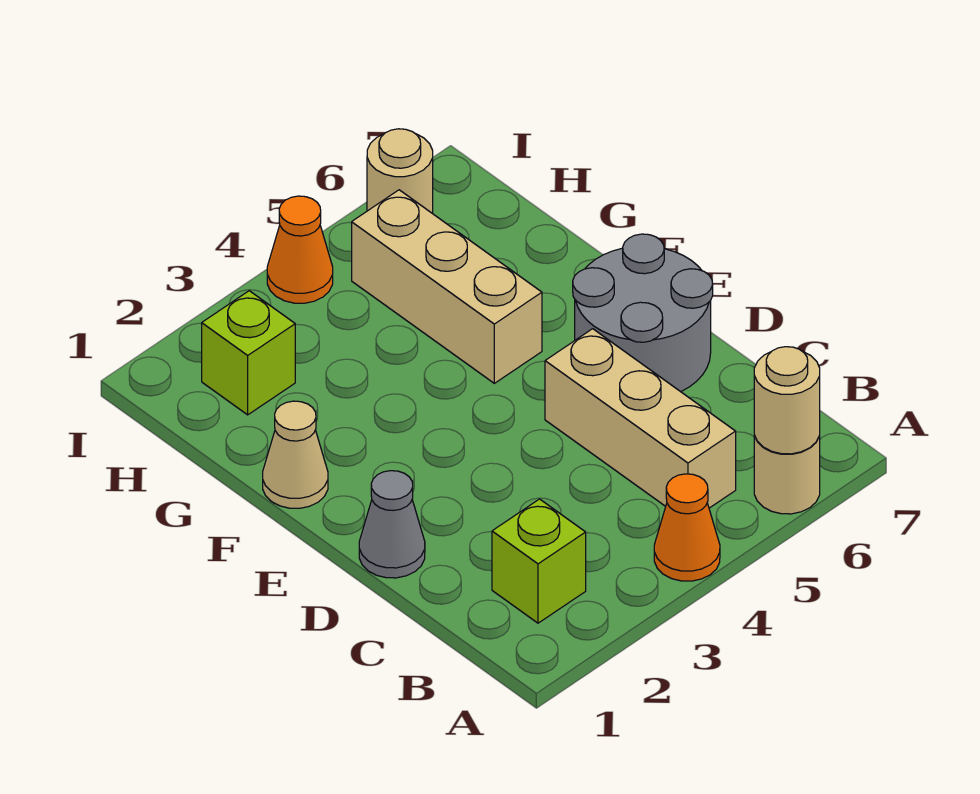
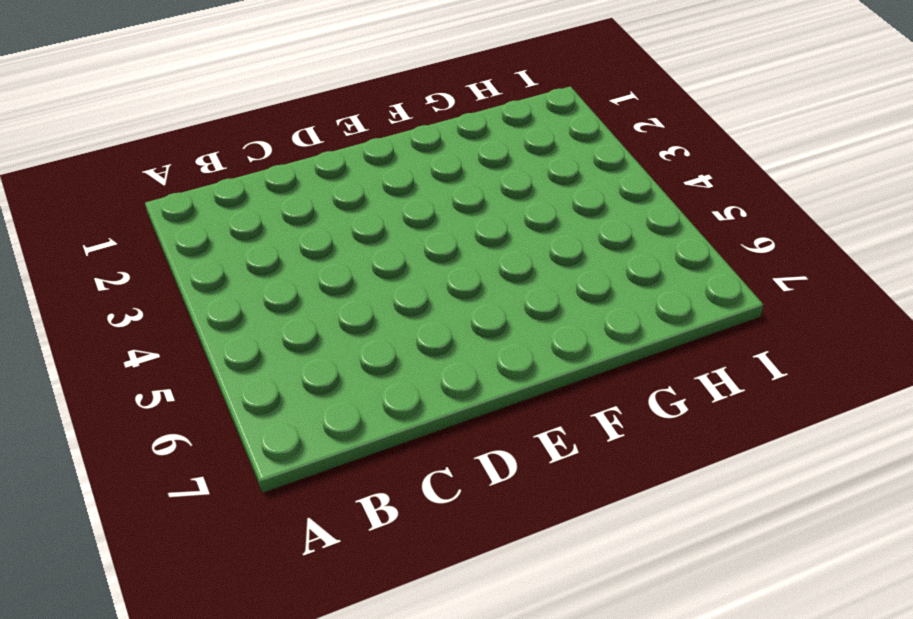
none -> orange cone A4 level 1
none -> tan round brick A6 level 1
none -> lime brick B2 level 1

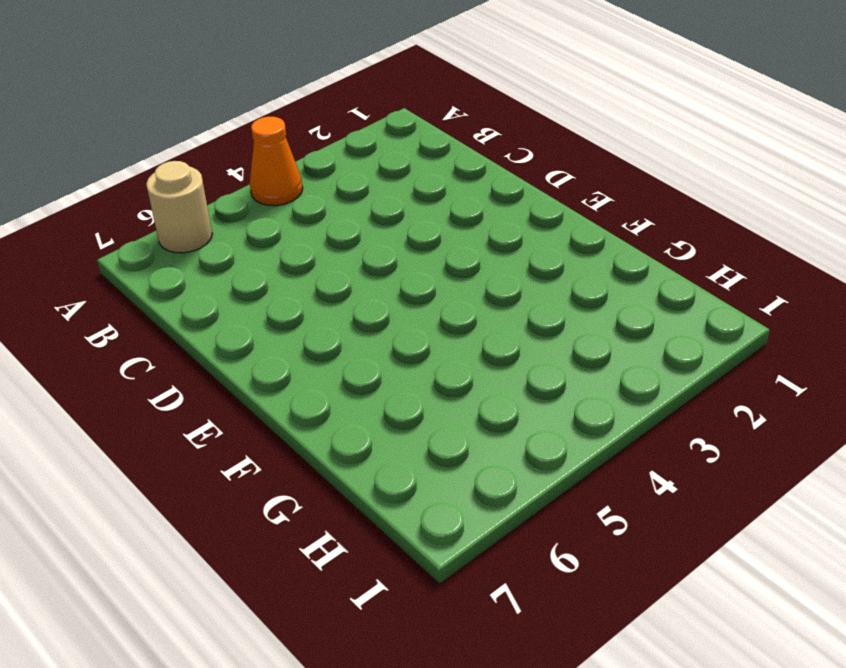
none -> lime brick B2 level 1
none -> tan brick B5:D5 level 1
none -> grey cone D1 level 1

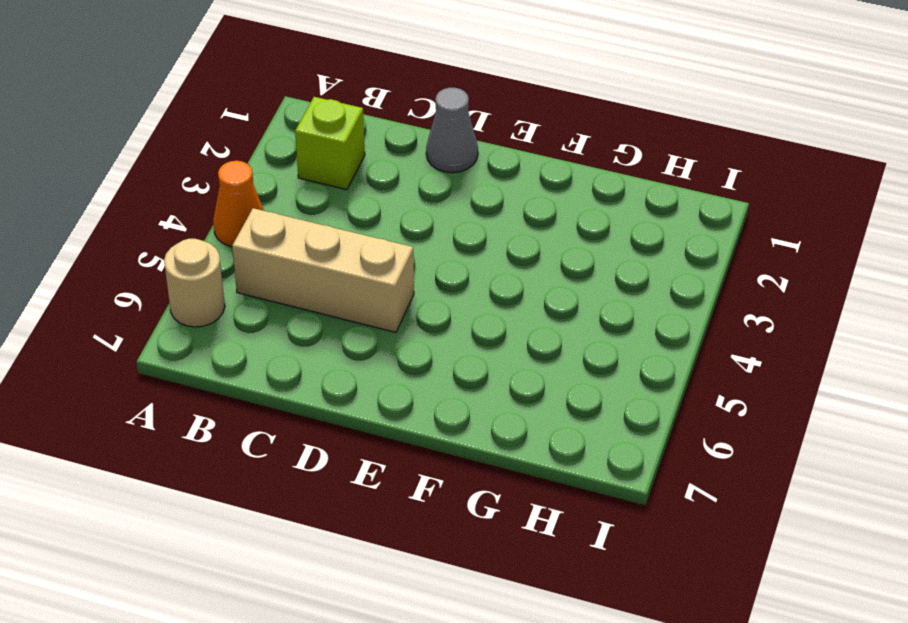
none -> grey round brick D6:E7 level 1
none -> tan cone F1 level 1
none -> tan brick F5:H5 level 1

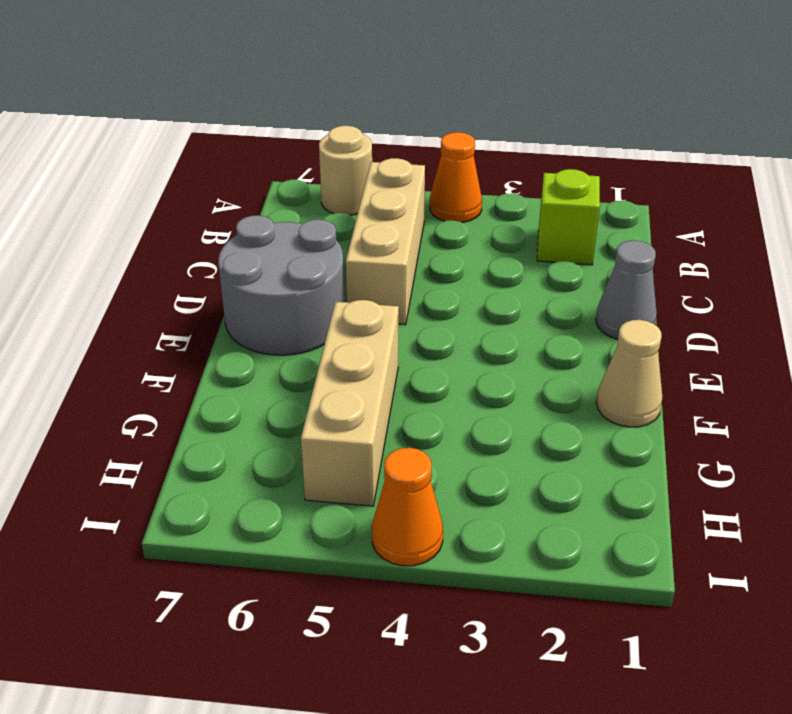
none -> lime brick H2 level 1
none -> tan round brick I6 level 1
none -> tan round brick A6 level 2

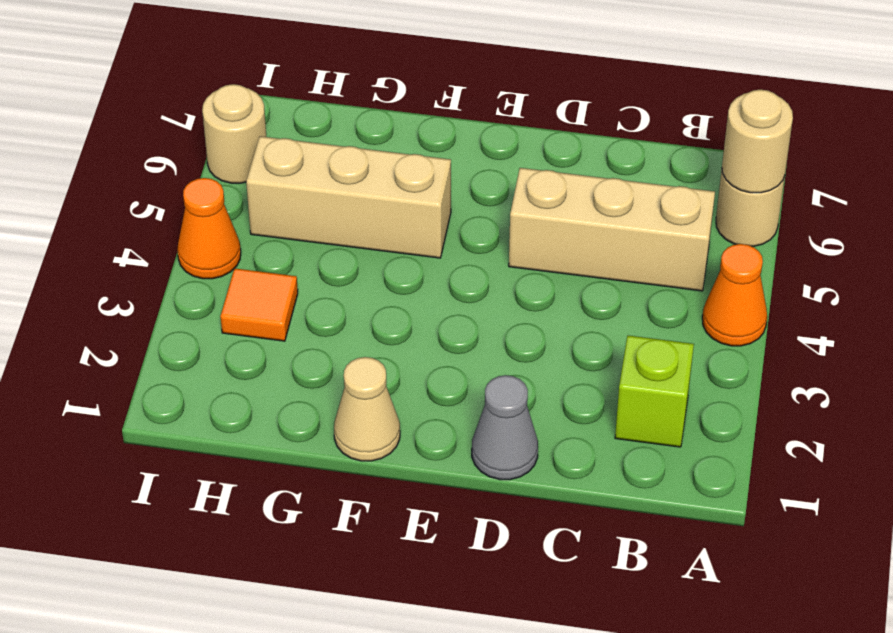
orange tile H3 level 1 -> none
none -> grey round brick D6:E7 level 1
none -> lime brick H2 level 1

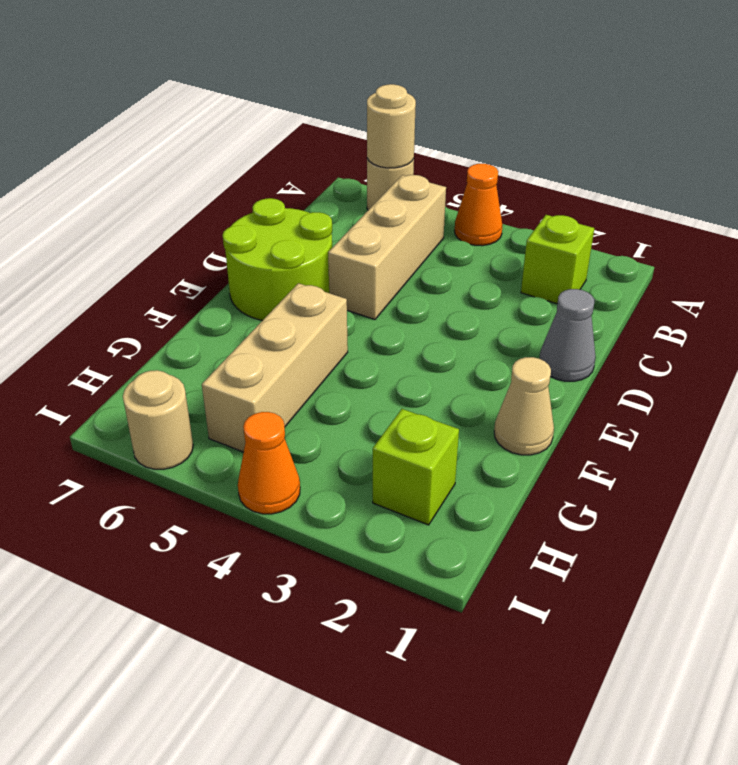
lime round brick D6:E7 level 1 -> grey round brick D6:E7 level 1

